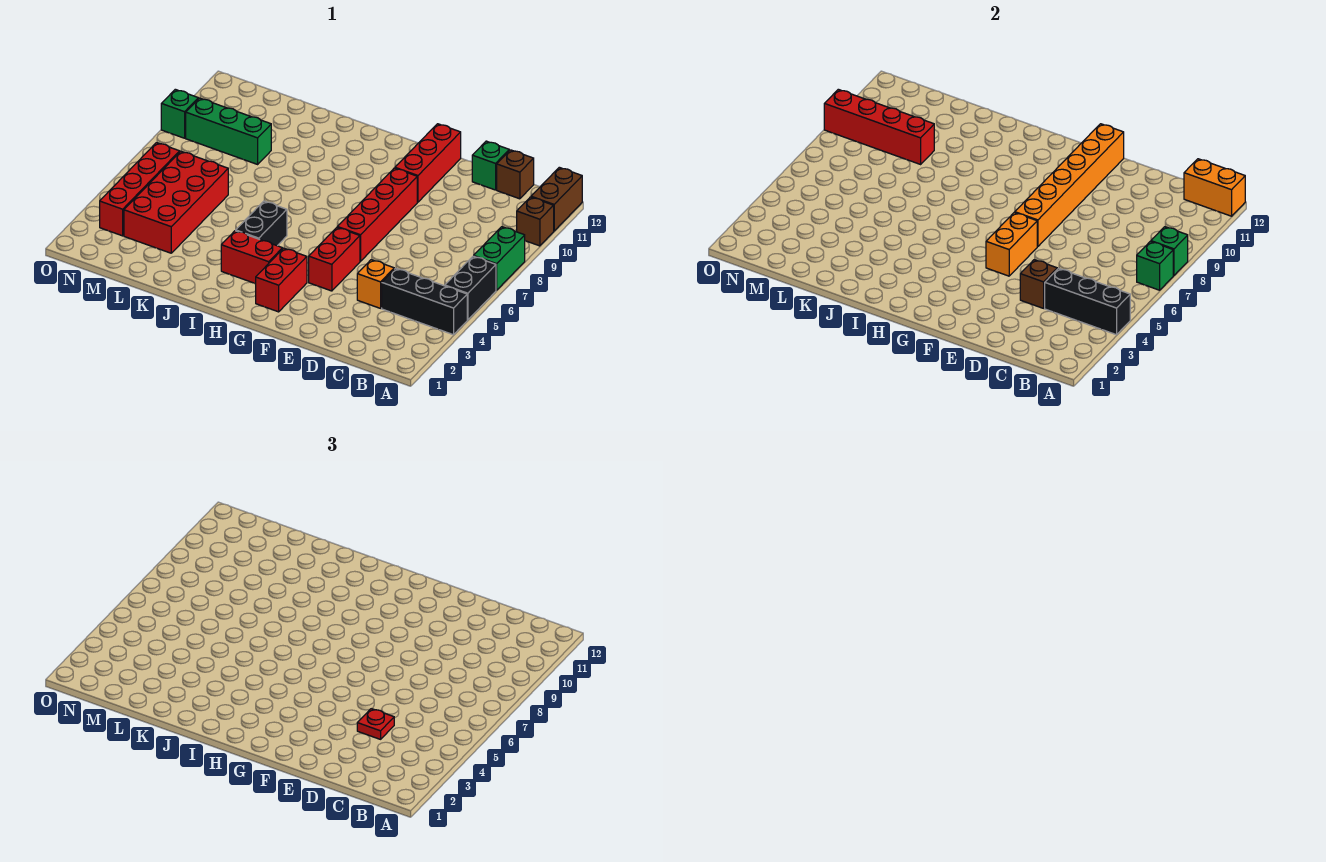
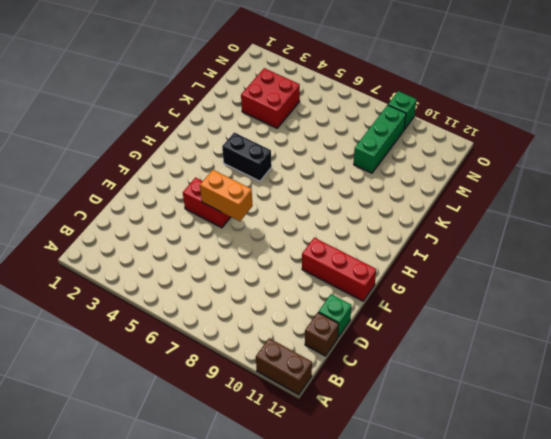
red brick L3:M4 level 1 -> red brick L3:M6 level 1
none -> black brick A4:C4 level 1
none -> black brick A5:A6 level 1
none -> green brick A7:A8 level 1

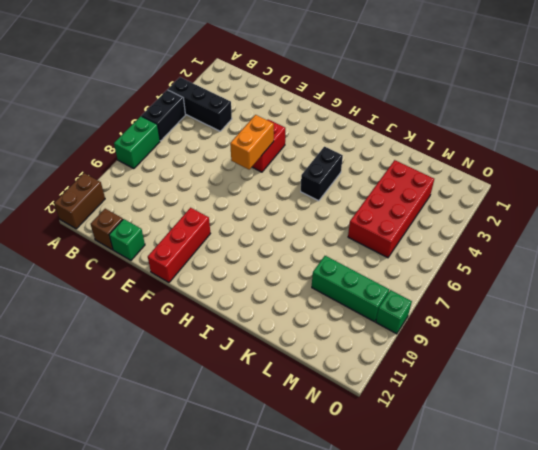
none -> brown brick A10 level 1
none -> orange brick D4 level 1
none -> red brick F6:F9 level 1

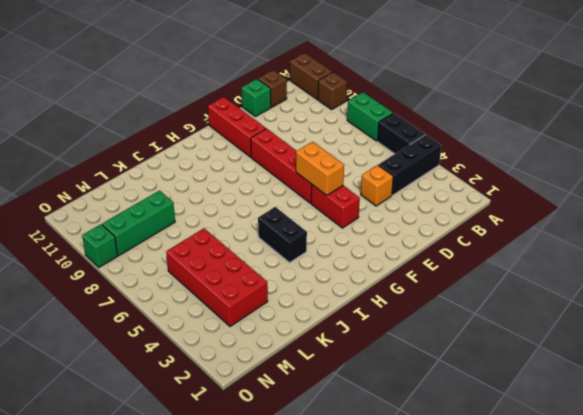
none -> red brick G2:G3 level 1
none -> red brick H3:I3 level 1
none -> red brick N3:N6 level 1

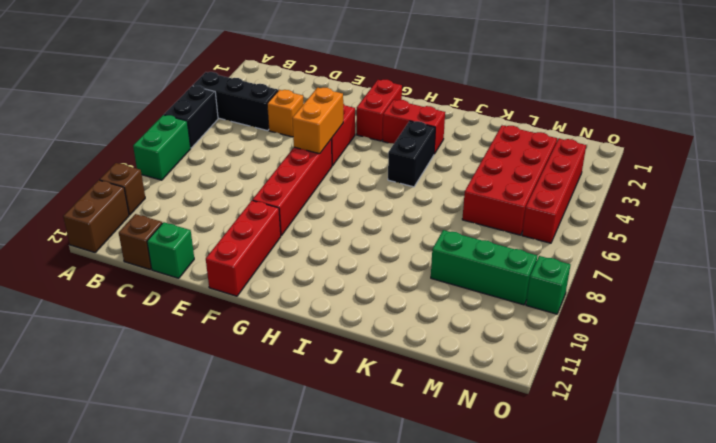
none -> black brick A4:C4 level 2
none -> green brick A7 level 2
none -> green brick A8 level 2

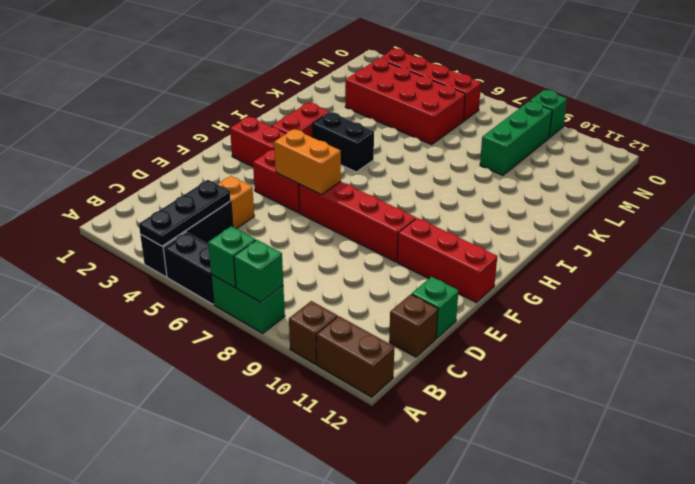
black plate A4:C4 level 2 -> black brick A4:C4 level 2
none -> orange brick A12:B12 level 2
none -> brown brick D4 level 2
none -> orange brick F7:F12 level 2

